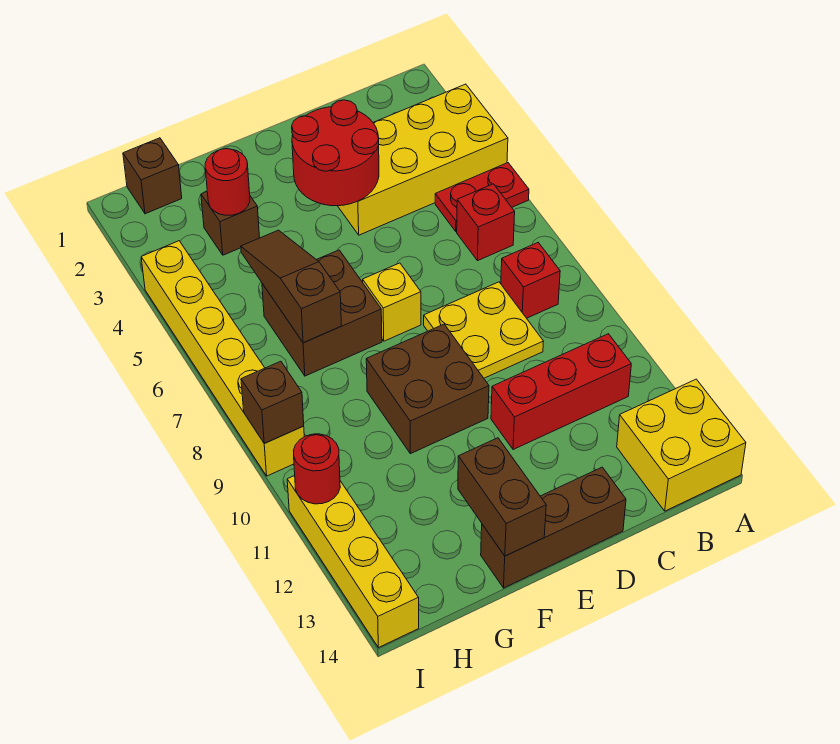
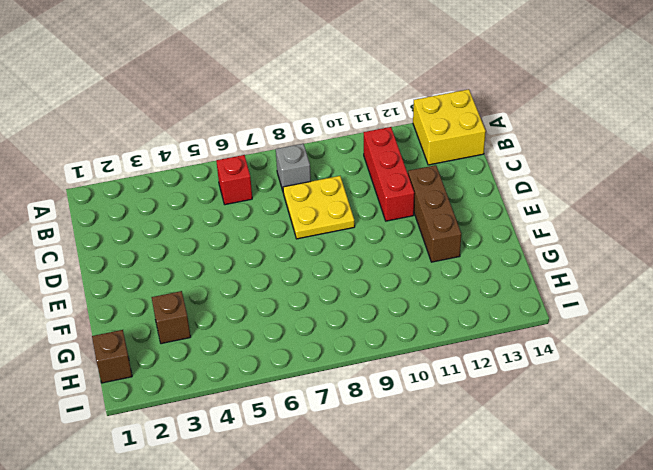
grey brick B8 level 1 -> red brick B8 level 1
brown brick D12:F12 level 1 -> brown brick D14:F14 level 1
none -> yellow brick A3:D4 level 1
none -> red plate A5:B5 level 1
none -> yellow brick E7 level 1

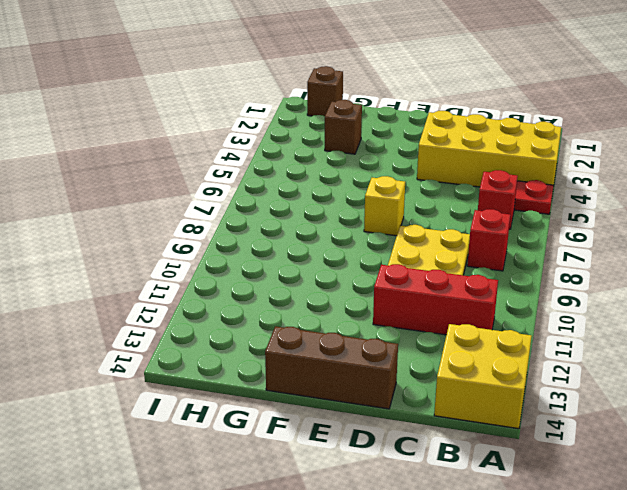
none -> brown brick E9:F10 level 1
none -> brown brick F6:G7 level 1
none -> yellow brick I4:I9 level 1

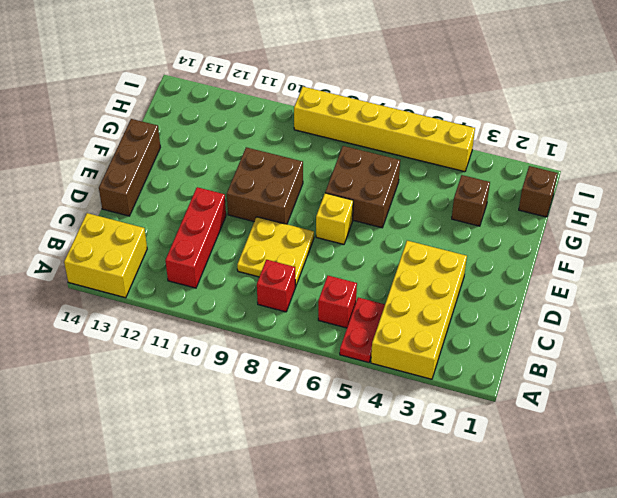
none -> yellow brick I11:I14 level 1
none -> red round brick D3:E4 level 2
none -> brown brick F13:F14 level 2

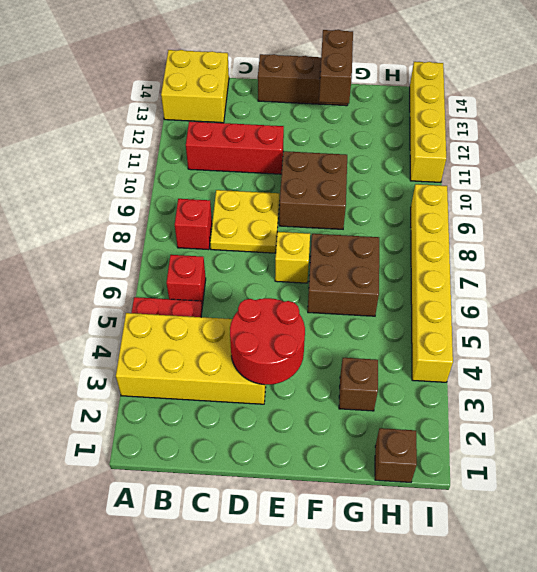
none -> red round brick G3 level 2
none -> brown slope G5:G7 level 2 top 7
none -> brown brick I9 level 2

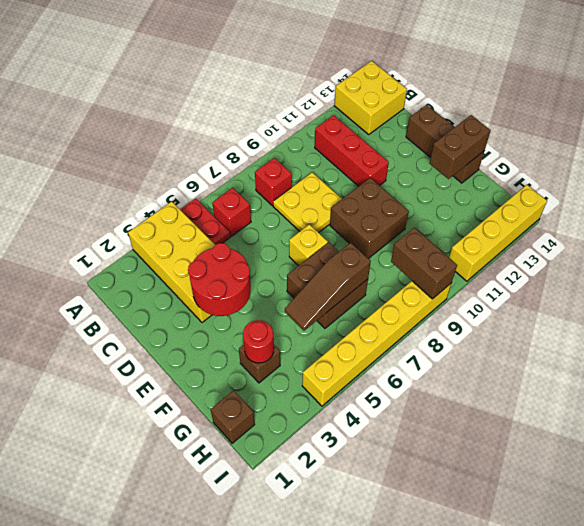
brown brick H9:I9 level 2 -> brown brick I9 level 2
none -> red round brick I11 level 2

